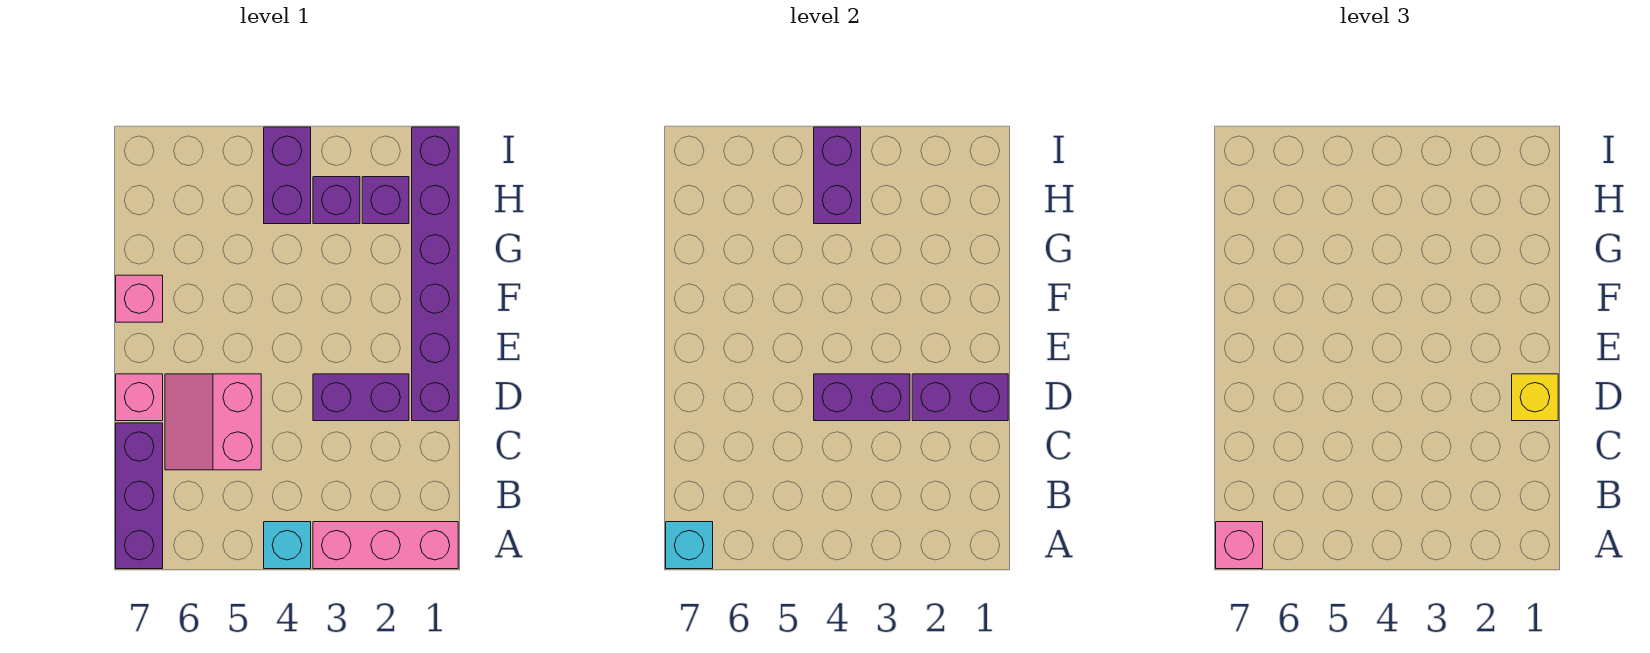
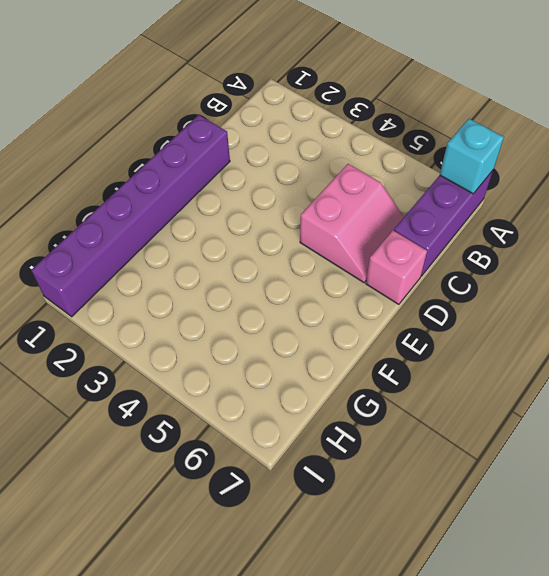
none -> pink brick A1:A3 level 1
none -> cyan brick A4 level 1
none -> purple brick D2:D3 level 1

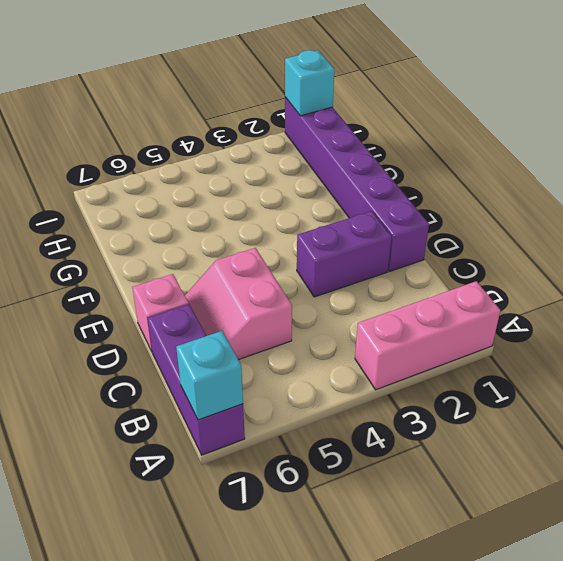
cyan brick I1 level 2 -> cyan brick A4 level 1
none -> pink brick F7 level 1
none -> purple brick H2 level 1
none -> purple brick H3 level 1

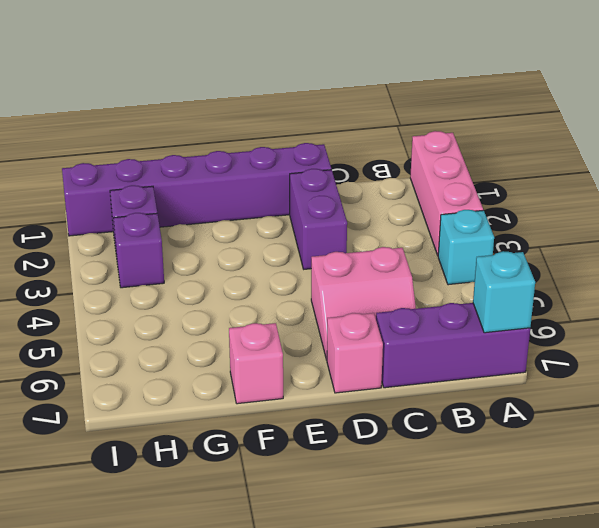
none -> purple brick H4:I4 level 1
none -> purple brick D1:D2 level 2
none -> purple brick D3:D4 level 2

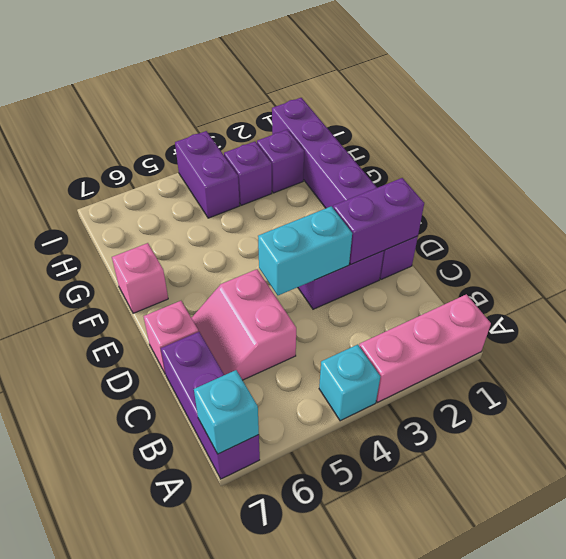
cyan brick D3:D4 level 2 -> purple brick D3:D4 level 2
none -> purple brick H4:I4 level 2
none -> pink brick A7 level 3
none -> yellow brick D1 level 3

